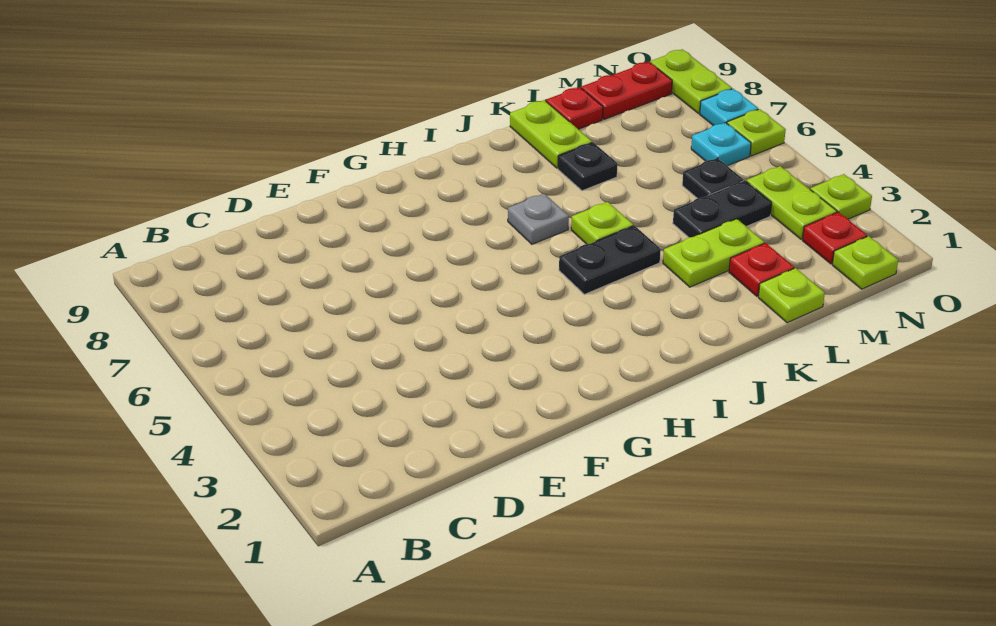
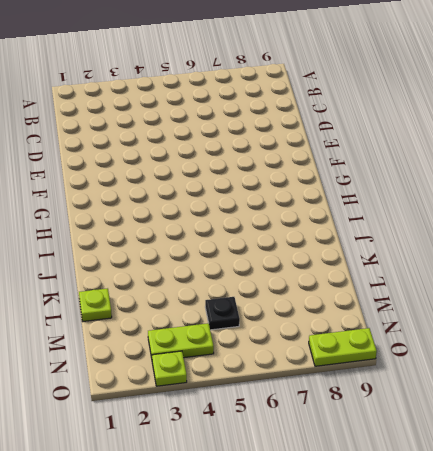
none -> black plate I4:J4 level 1
none -> grey plate I6 level 1
none -> lime plate J5 level 1

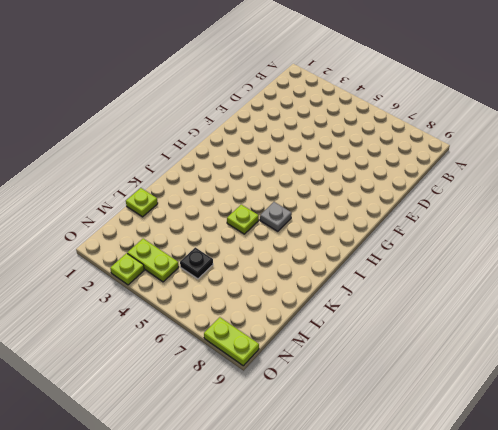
none -> black plate I4:J4 level 1
none -> lime plate K3:L3 level 1
none -> black plate K7 level 1

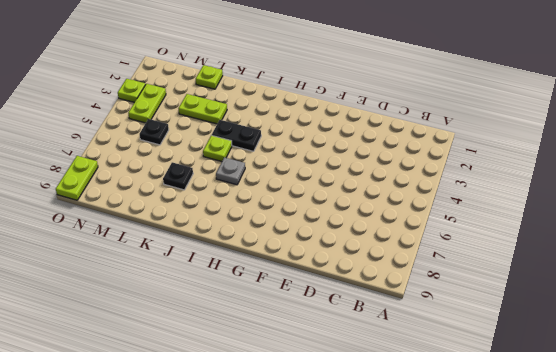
none -> lime plate K8:K9 level 1
none -> red plate L2 level 1
none -> black plate L4:M4 level 1

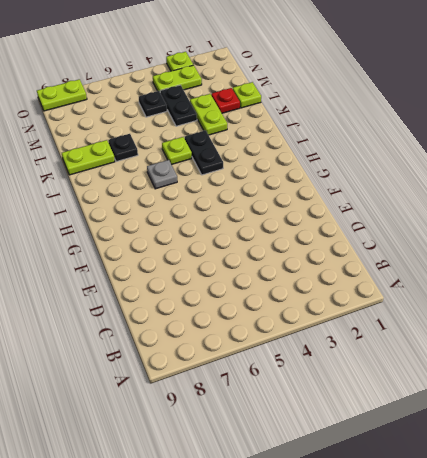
none -> red plate L9 level 1
none -> red plate M9:N9 level 1
none -> lime plate N1 level 1

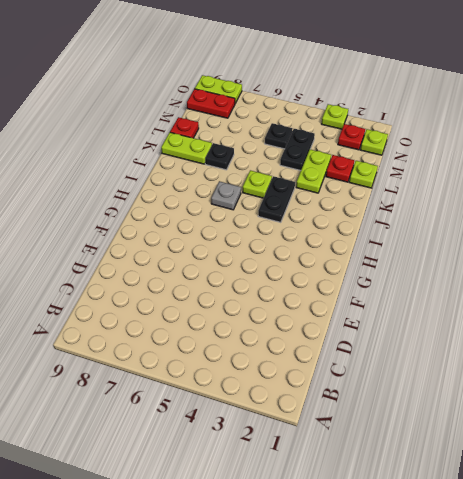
red plate N8:N9 level 1 -> red plate M9:N9 level 1
none -> lime plate N3:N4 level 1
none -> cyan plate N6 level 1
none -> lime plate O6 level 1

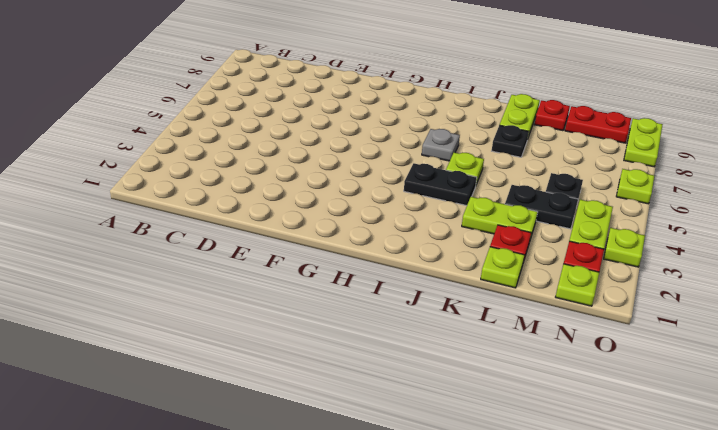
none -> cyan plate N6 level 1
none -> cyan plate O7 level 1

